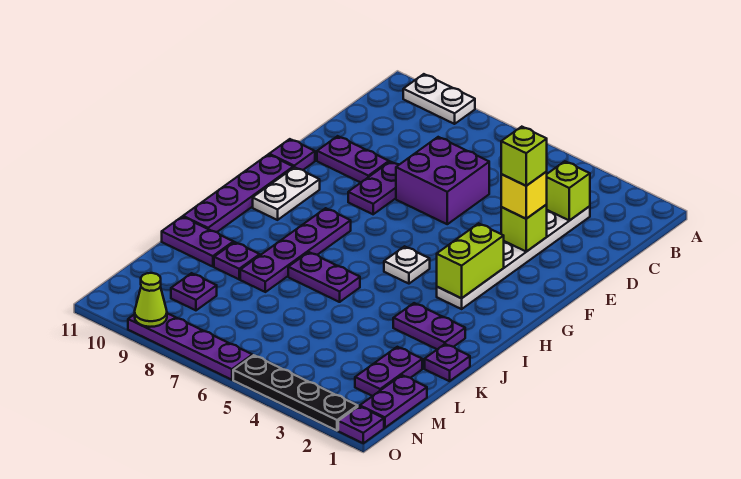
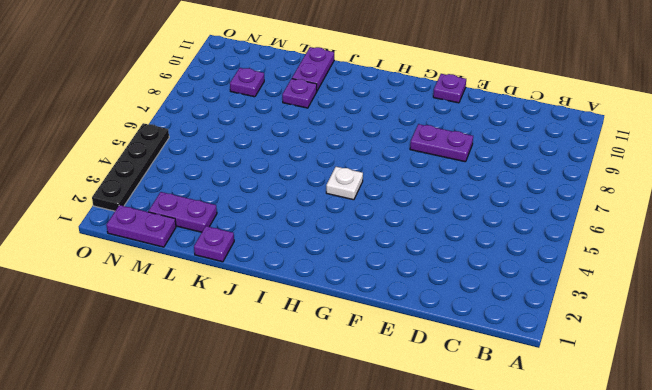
none -> white plate A9:A10 level 1
none -> white plate C3:H3 level 1
none -> purple brick D6:E7 level 1

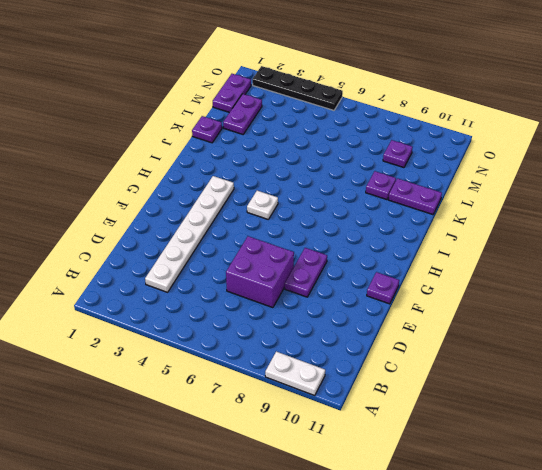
none -> purple plate E9:E10 level 1
none -> white plate G10:H10 level 1
none -> purple plate G11:J11 level 1

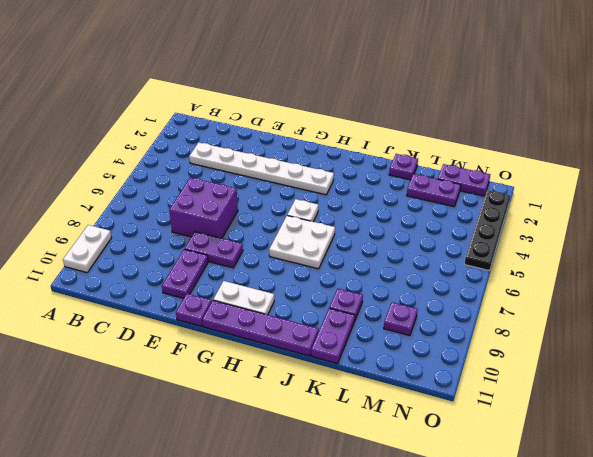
white plate H6:I7 level 1 -> none
none -> purple plate H8:K8 level 1
none -> purple plate J2:J3 level 1
none -> purple plate J6:J7 level 1

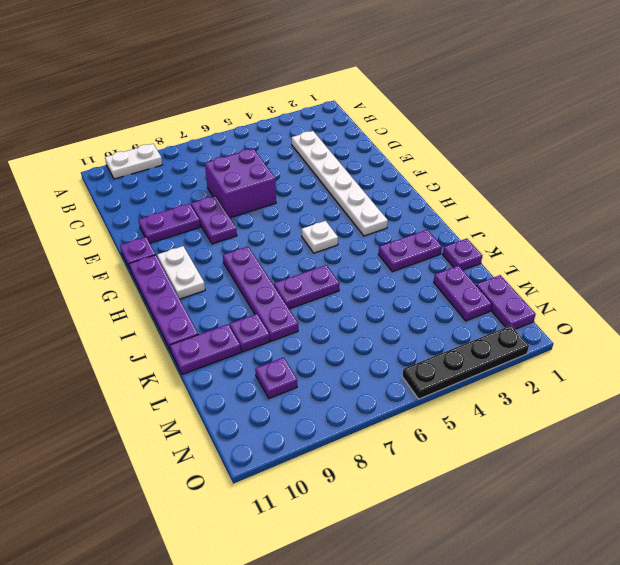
none -> purple plate O1 level 1
none -> purple plate O6:O9 level 1
none -> lime brick C3 level 2

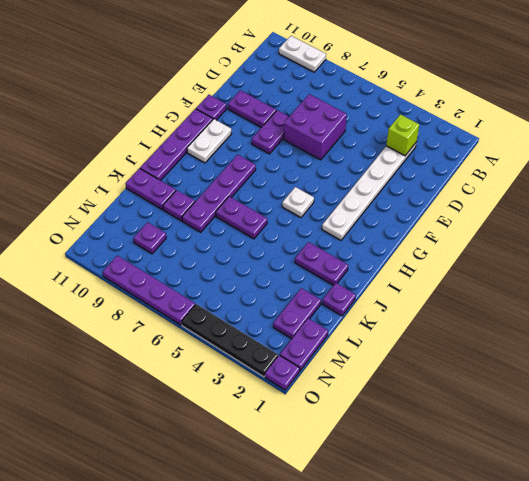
none -> lime brick E3 level 2
none -> lime brick G3:H3 level 2
none -> lime cone O9 level 2

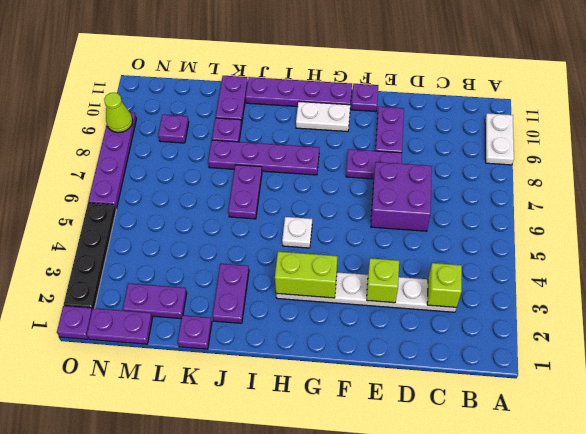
none -> yellow brick E3 level 3
none -> lime brick E3 level 4

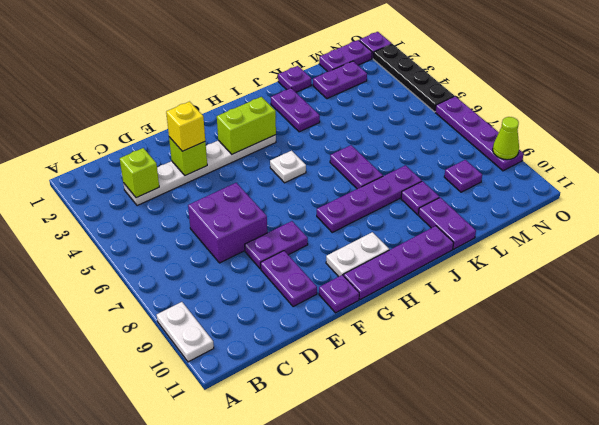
none -> lime brick E3 level 4

